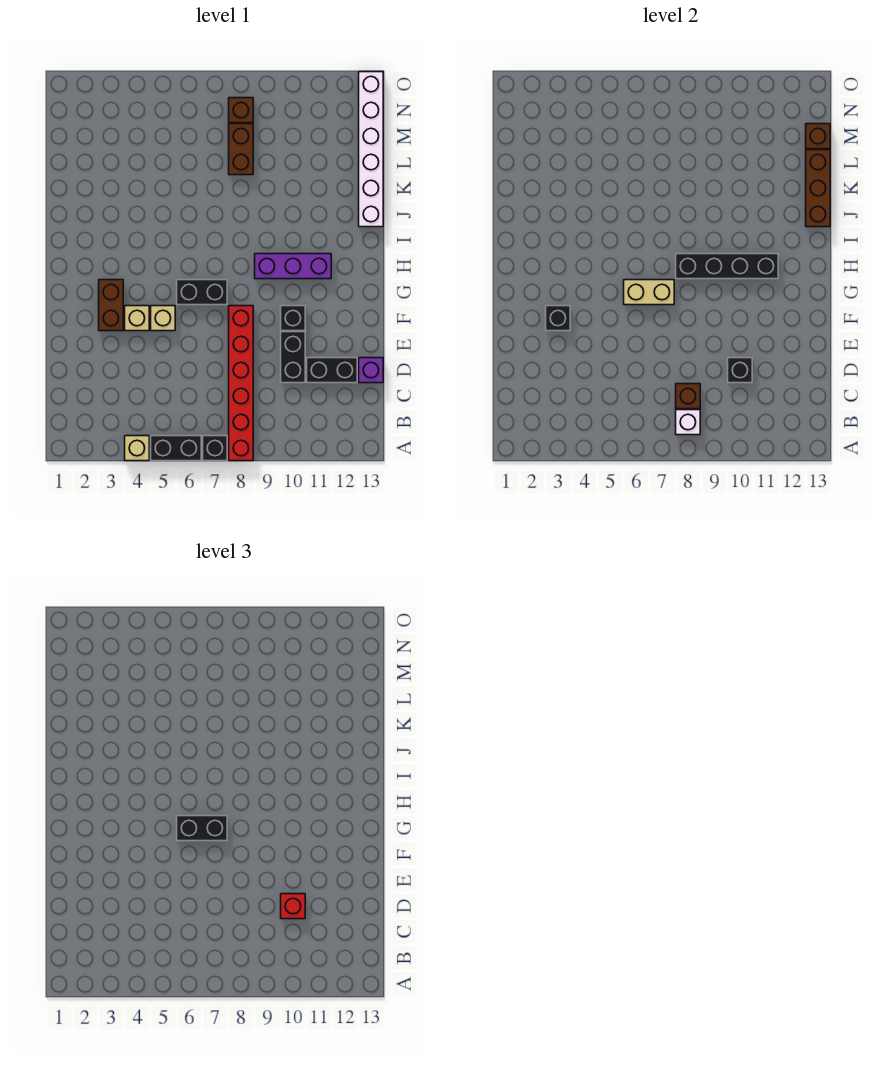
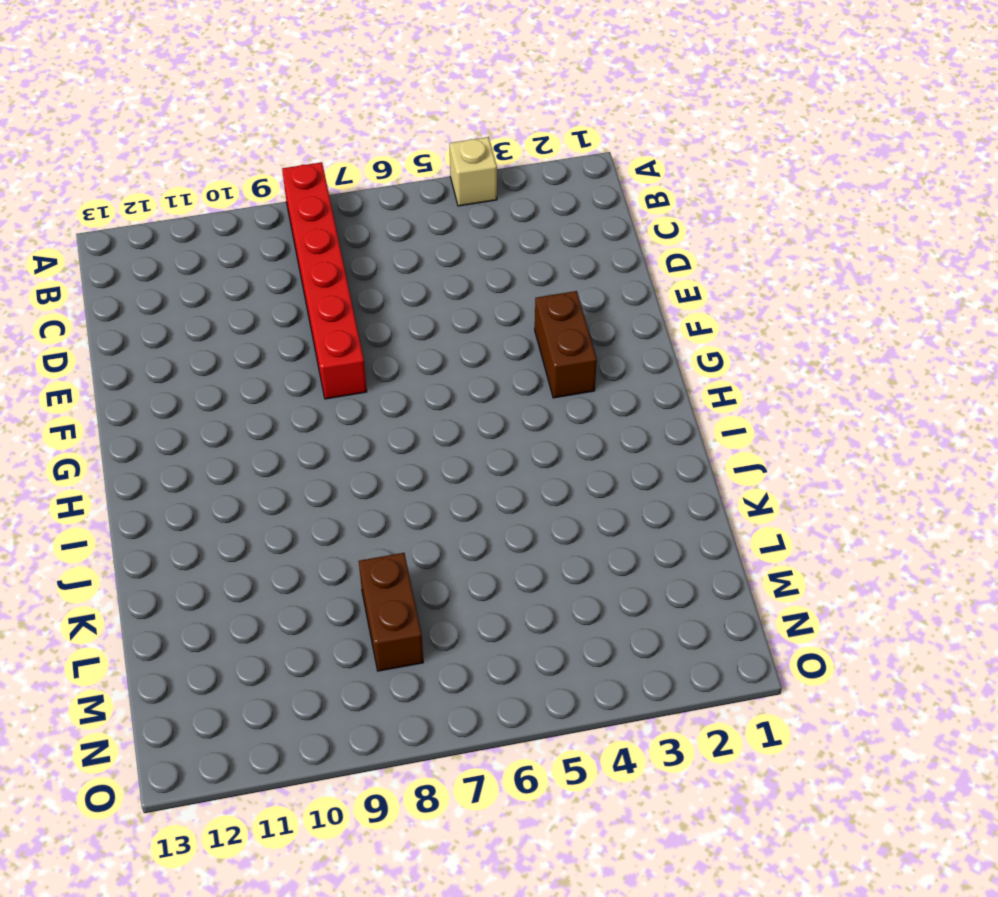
none -> black brick A5:A6 level 1
none -> black brick A7 level 1
none -> black brick D10:E10 level 1

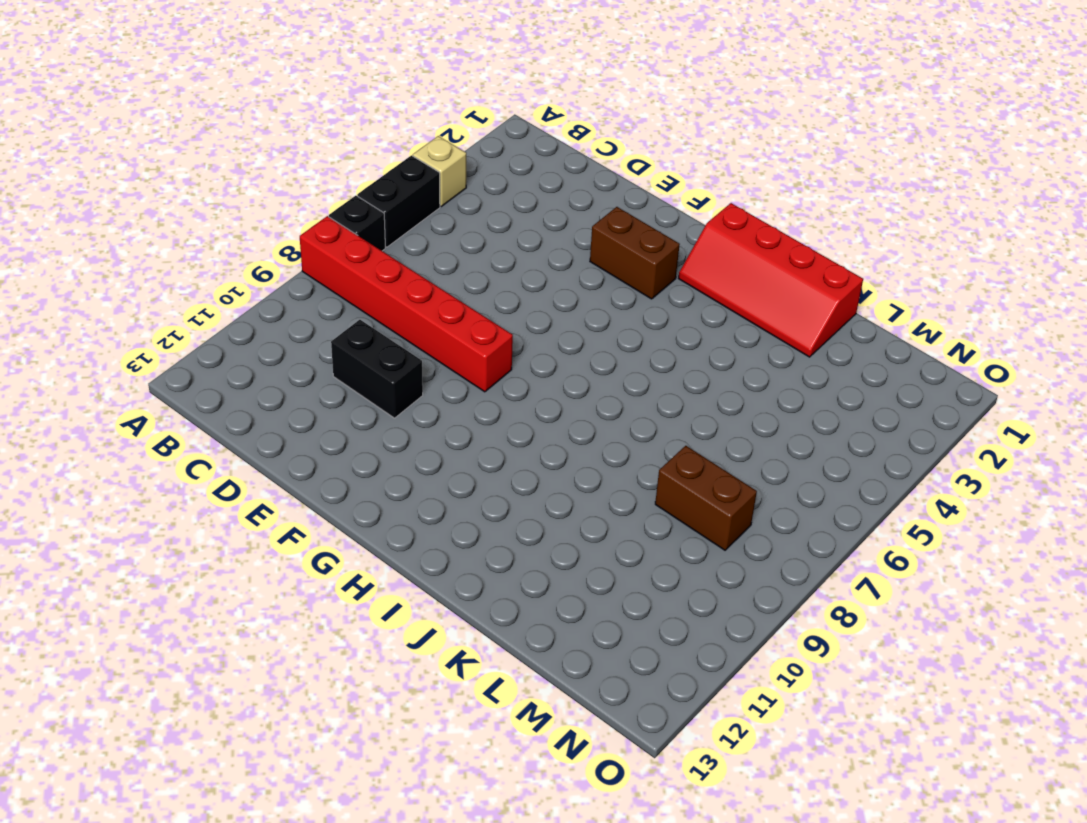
red slope H1:K2 level 1 top 1 -> none
none -> black brick D11:D12 level 1
none -> purple brick D13 level 1
none -> tan brick F4 level 1

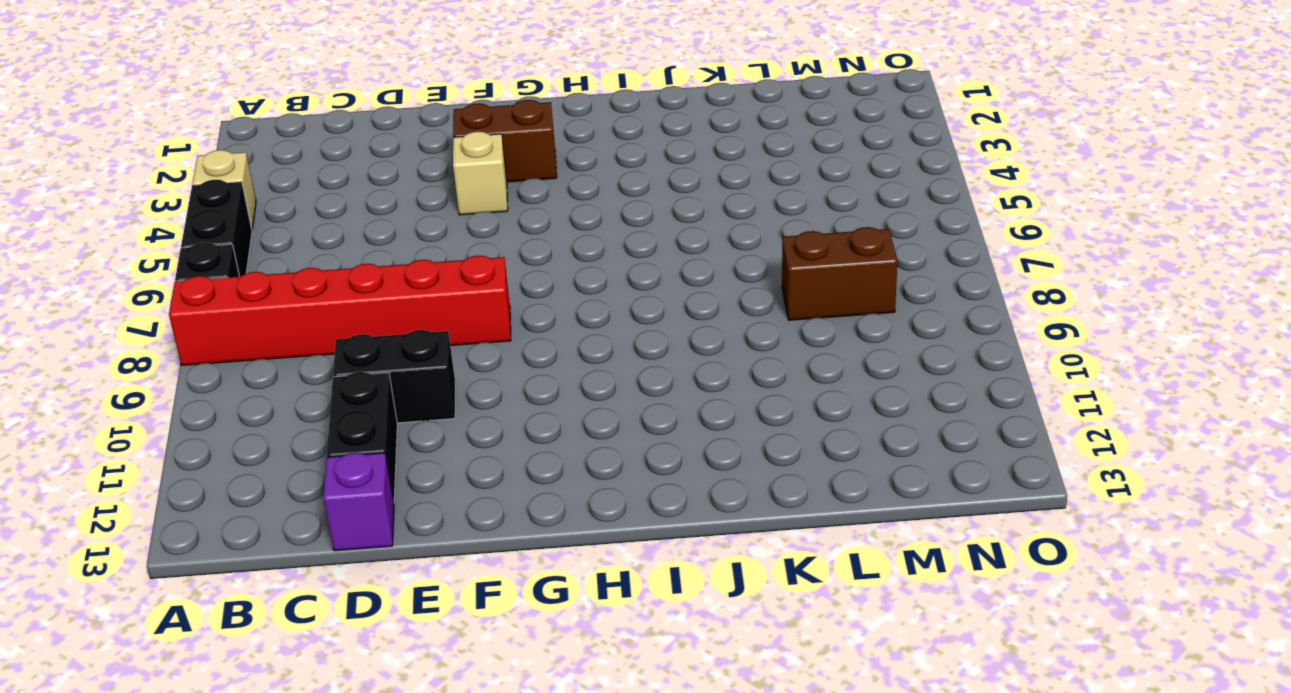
none -> tan brick F5 level 1
none -> black brick F10 level 1
none -> black brick G6:G7 level 1

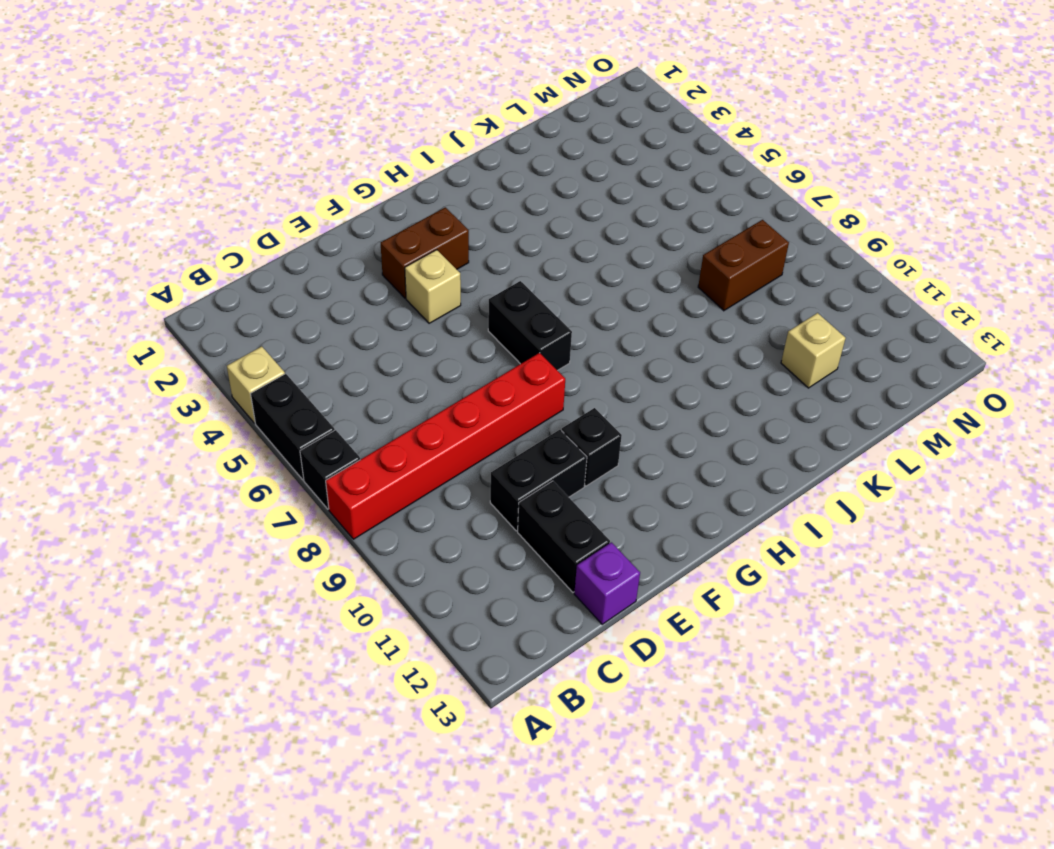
tan brick L11 level 1 -> tan brick F5 level 1
none -> purple brick H9:H11 level 1
none -> white brick J13:O13 level 1
none -> brown brick N8 level 1

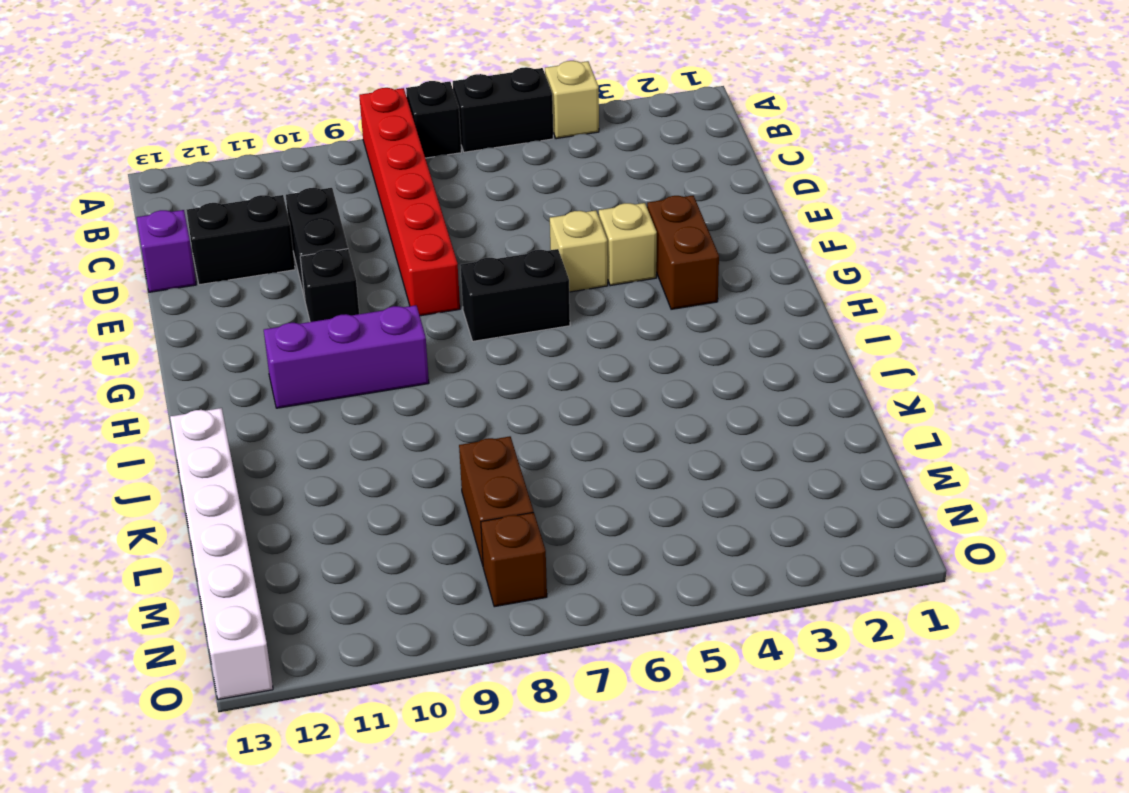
none -> white brick B8 level 2
none -> brown brick C8 level 2
none -> black brick D10 level 2

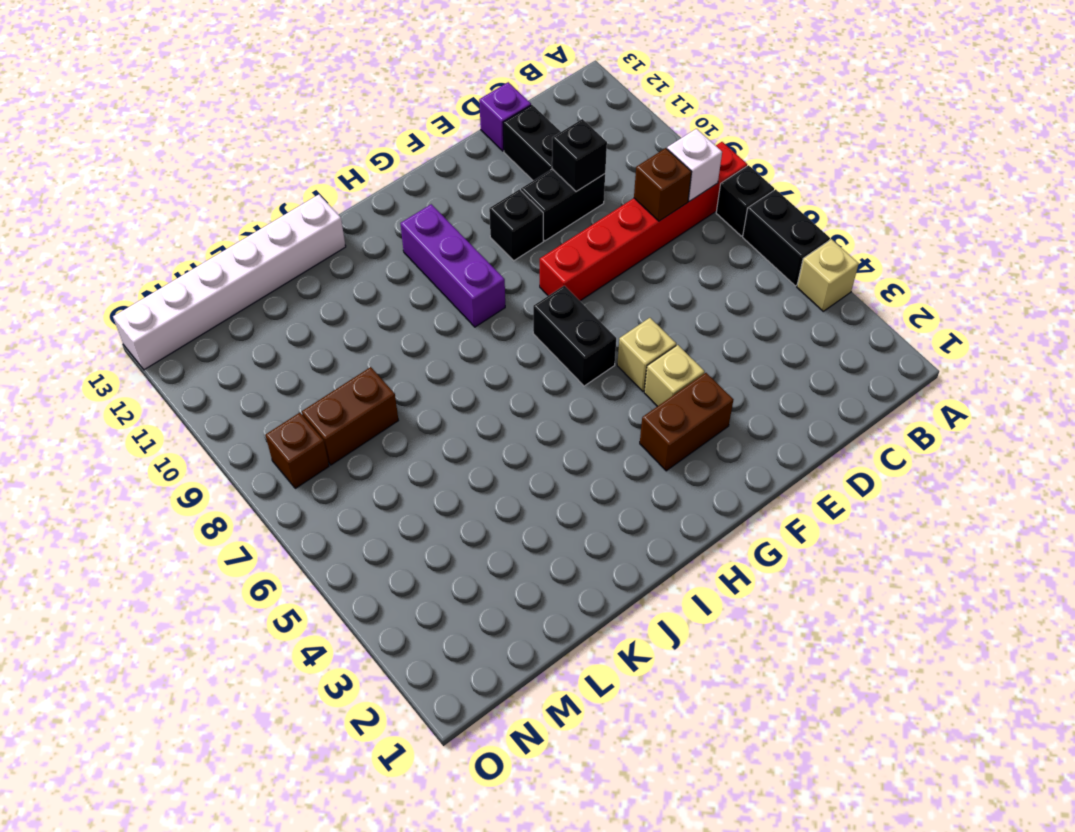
none -> black brick F3 level 2
none -> tan brick G6:G7 level 2
none -> black brick H8:H11 level 2

